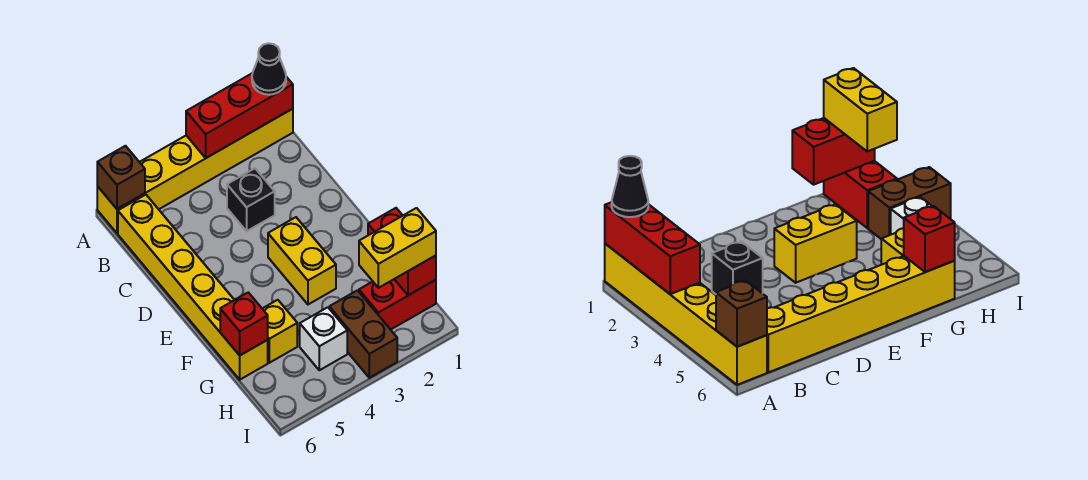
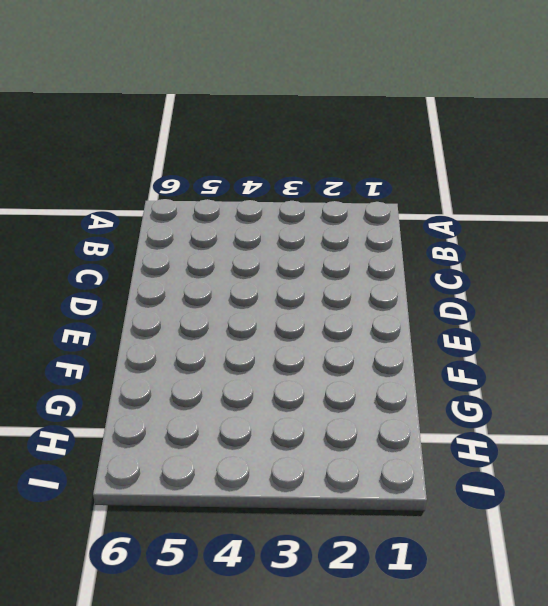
none -> yellow brick A1:A6 level 1
none -> yellow brick B6:G6 level 1
none -> black brick C3 level 1

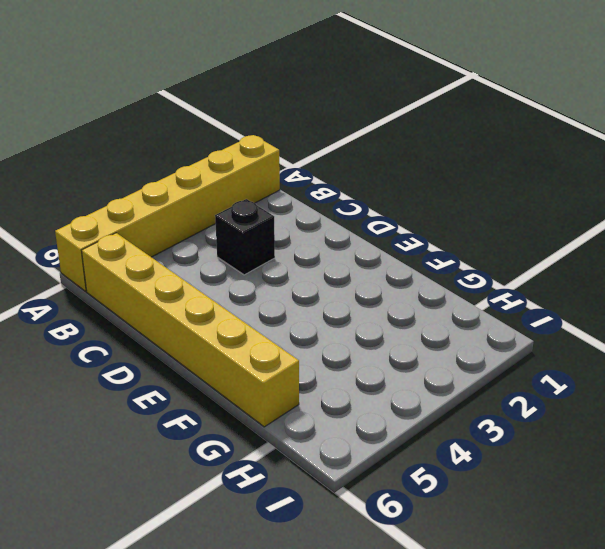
none -> yellow brick E3:F3 level 1
none -> yellow brick G5 level 1
none -> red brick H1:H2 level 1

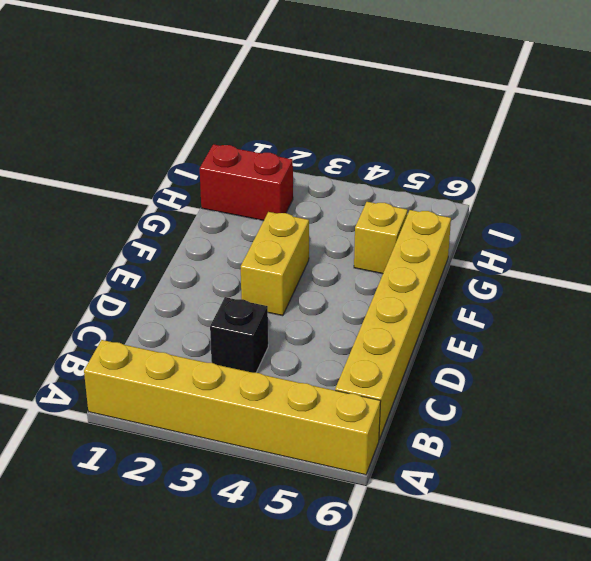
none -> brown brick H3:I3 level 1
none -> white brick H4 level 1
none -> red brick A1:A3 level 2

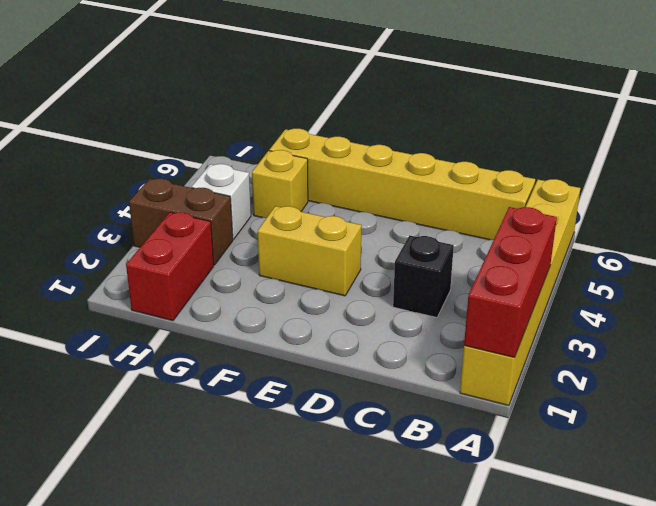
none -> brown brick A6 level 2
none -> red brick G1:H1 level 2
none -> red brick G6 level 2

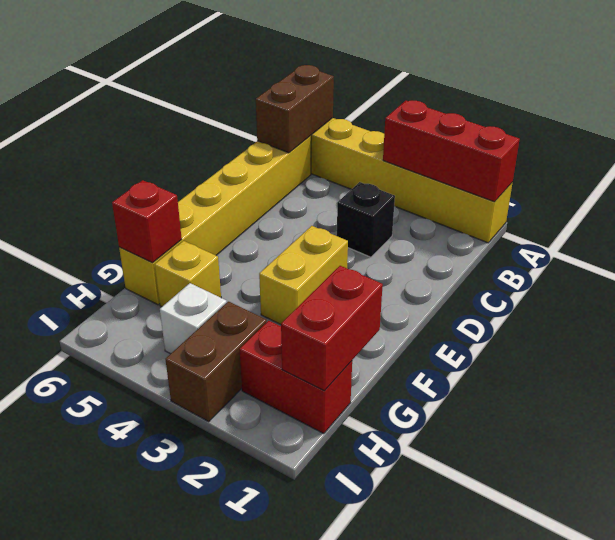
brown brick A6:B6 level 2 -> brown brick A6 level 2
none -> black cone A1 level 3
none -> yellow brick H1:H2 level 3

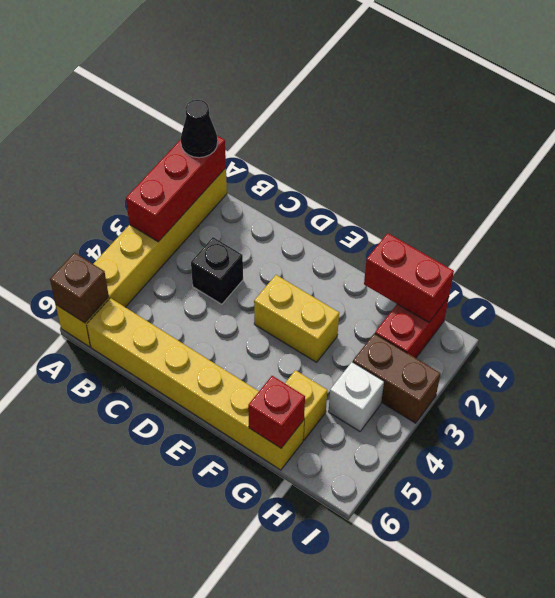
none -> yellow brick H1:H2 level 3

